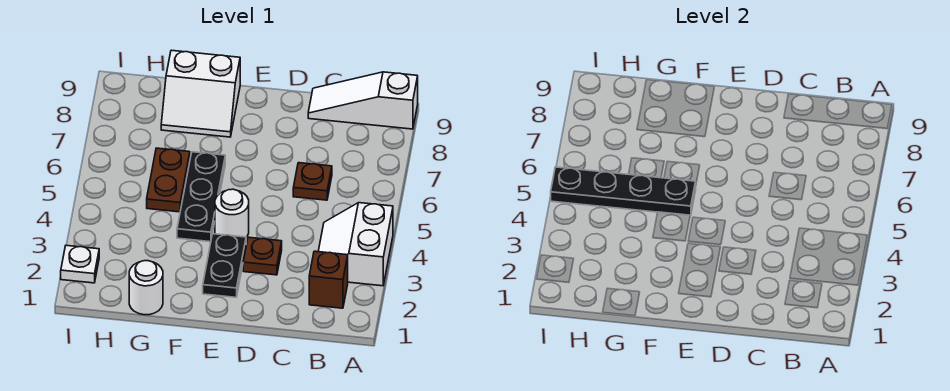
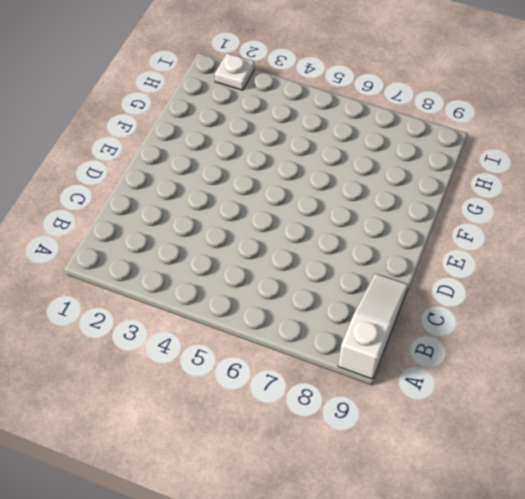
none -> white slope A3:B4 level 1 top A
none -> brown brick B2 level 1
none -> brown plate C6 level 1

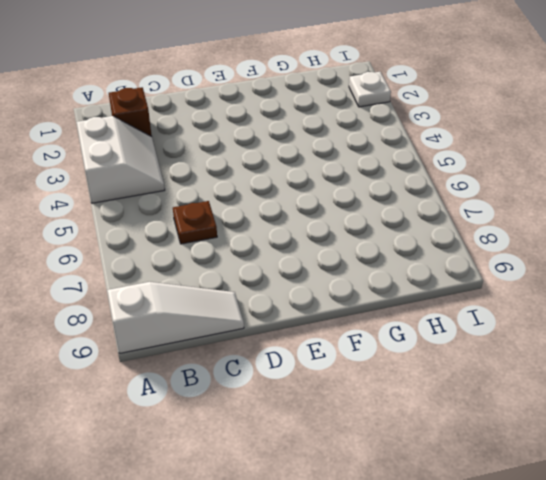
none -> brown plate D3 level 1
none -> black plate E2:E3 level 1
none -> white round brick E4 level 1

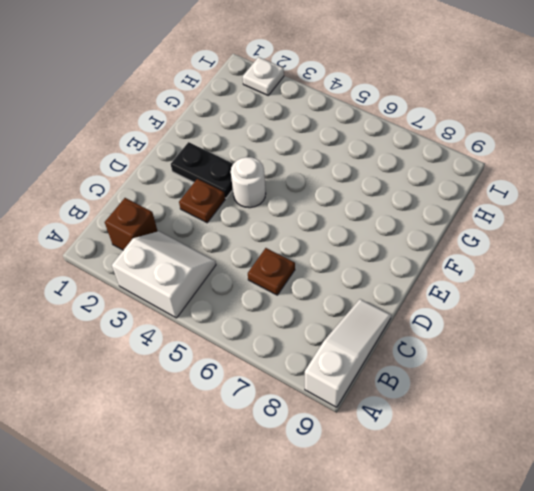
none -> black plate F4:F6 level 1
none -> white slope F8:G9 level 1 top 9
none -> white round brick G1 level 1

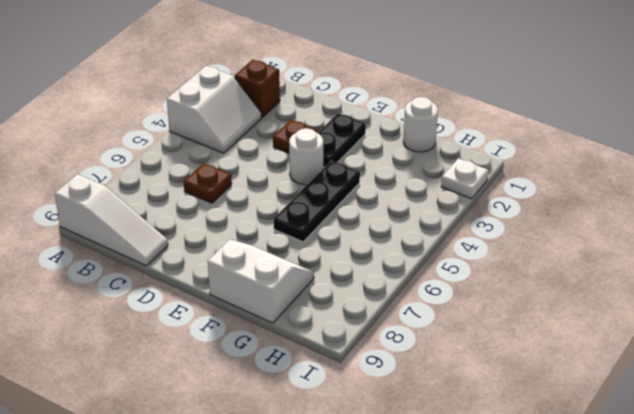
none -> brown plate G5:G6 level 1
none -> black plate F5:I5 level 2

